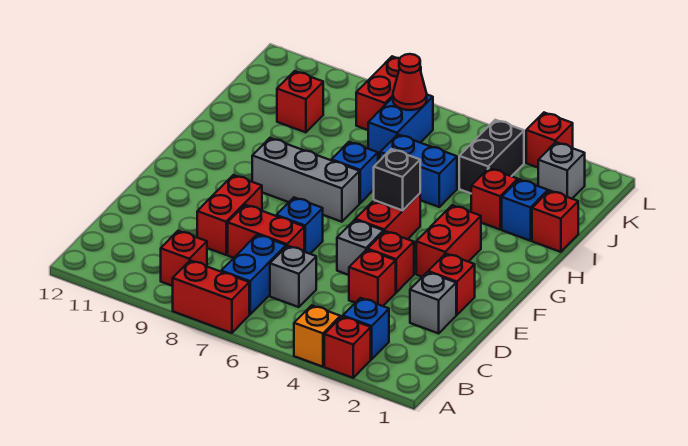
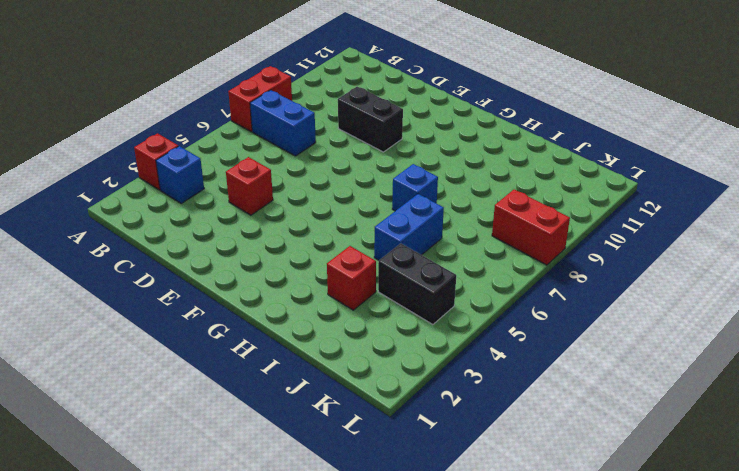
black brick D9:E9 level 1 -> red brick D9:E9 level 1
none -> orange brick A4 level 1
none -> red brick B9 level 1
none -> grey brick C6 level 1
none -> grey brick D2 level 1

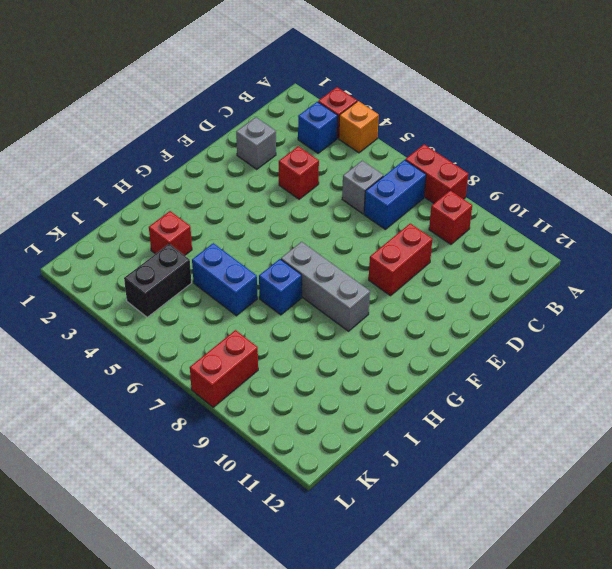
none -> red brick D7:D8 level 1
none -> red brick E2 level 1
none -> red brick E4 level 1
none -> grey brick E5 level 1

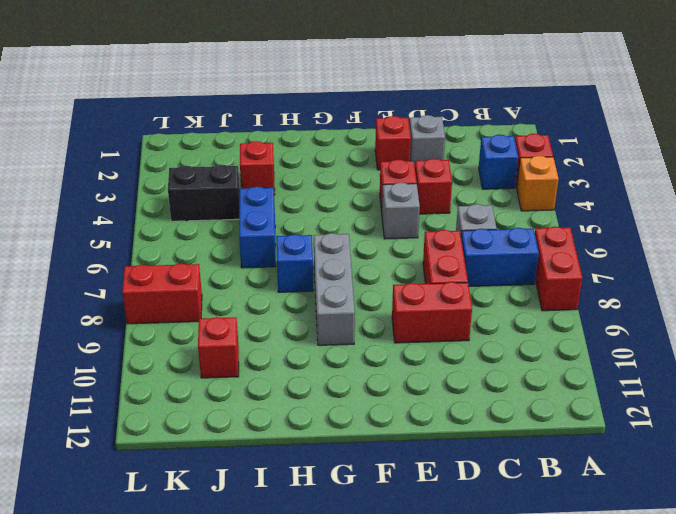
none -> red brick B9 level 1
none -> blue brick E7 level 1
none -> red brick F3:G3 level 1
none -> red brick F5:G5 level 1

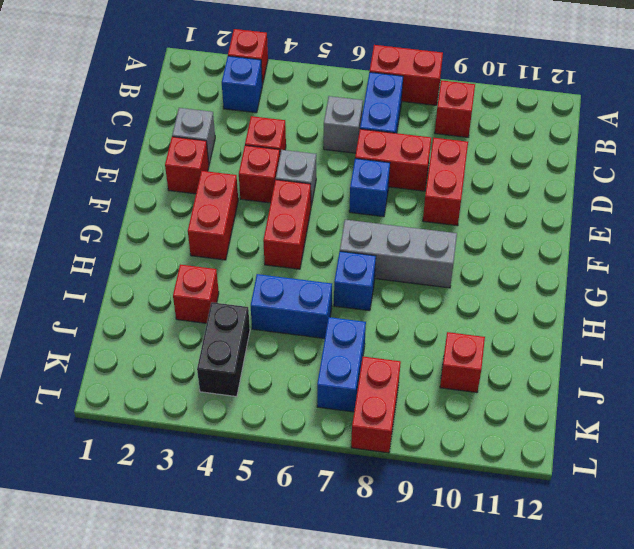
none -> orange brick A4 level 1
none -> red brick I1 level 1
none -> blue brick I2 level 1
none -> grey brick K2 level 1

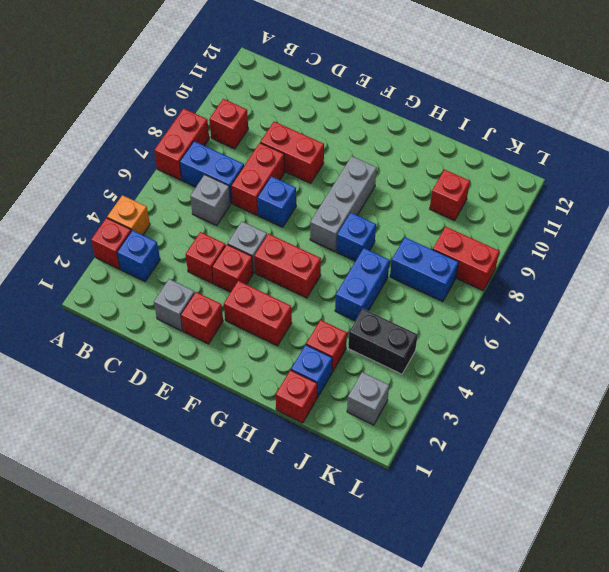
none -> red brick L3 level 1
none -> black brick G5 level 2
none -> red cone K7 level 2

